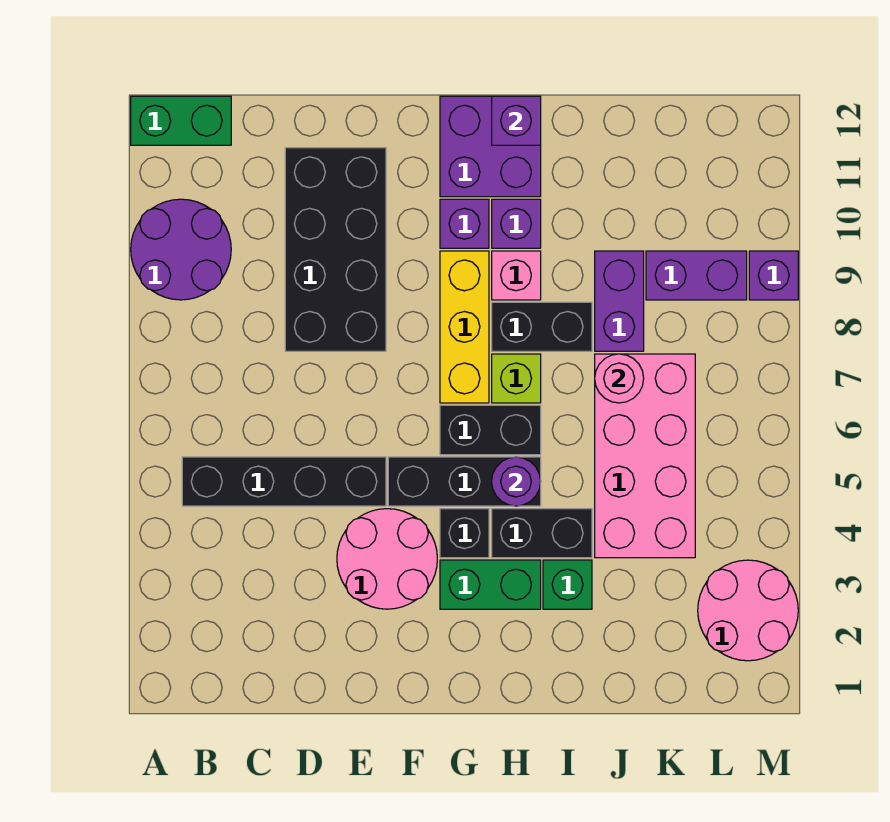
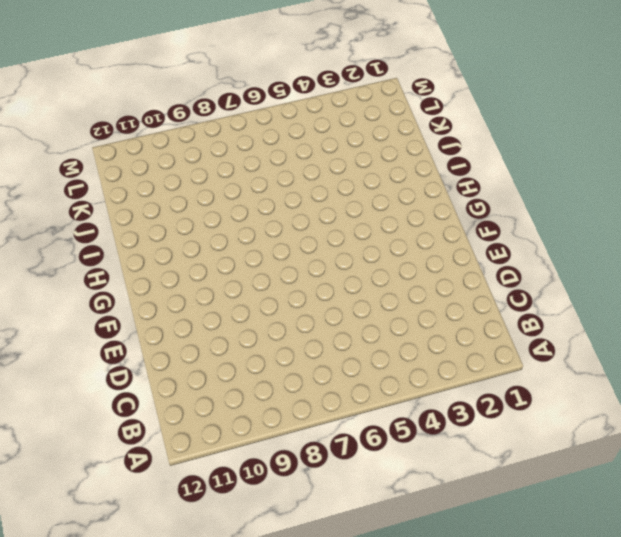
none -> purple round brick A9:B10 level 1
none -> green brick A12:B12 level 1
none -> black brick B5:E5 level 1

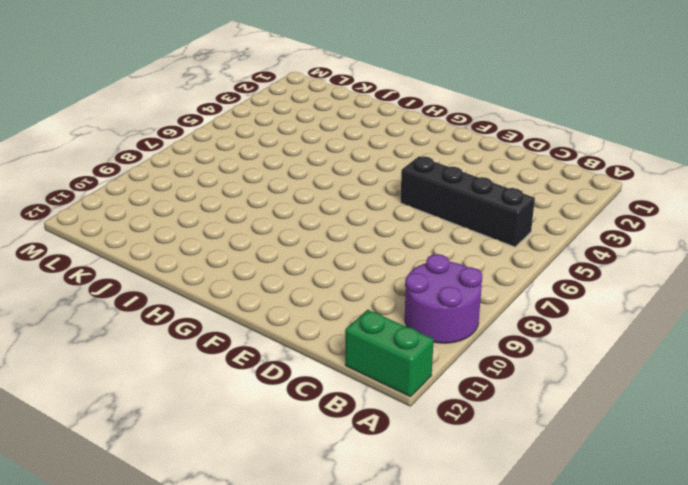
none -> black brick D8:E11 level 1
none -> pink round brick E3:F4 level 1
none -> black brick F5:H5 level 1

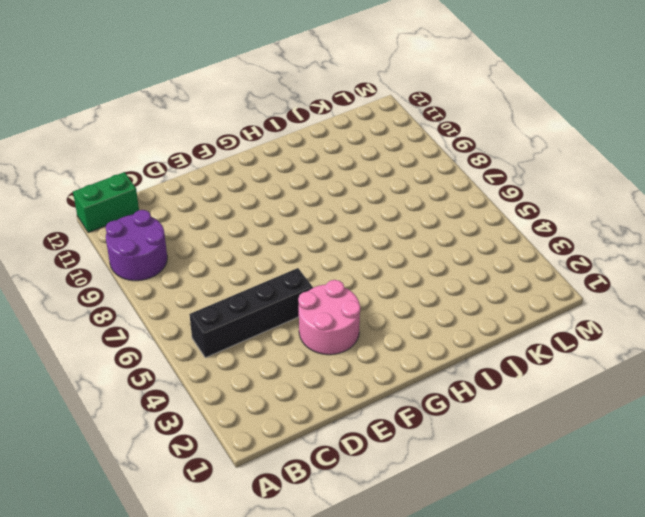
none -> black brick D8:E11 level 1
none -> black brick F5:H5 level 1
none -> green brick G3:H3 level 1

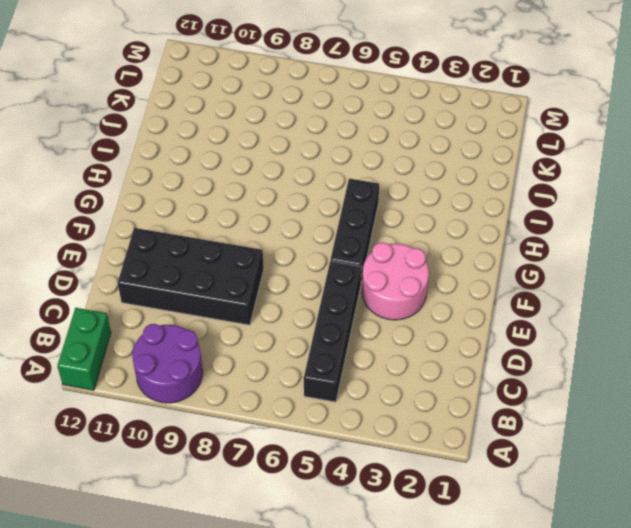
none -> green brick G3:H3 level 1
none -> black brick G4 level 1
none -> black brick G6:H6 level 1

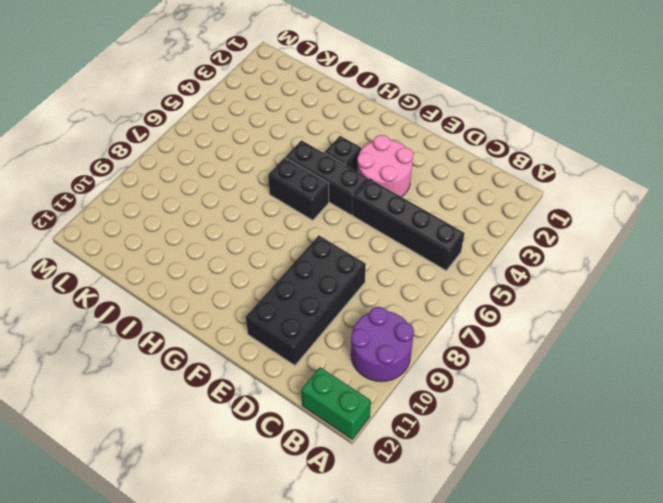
none -> green brick G3:H3 level 1
none -> yellow brick G7:G9 level 1
none -> purple brick G10 level 1

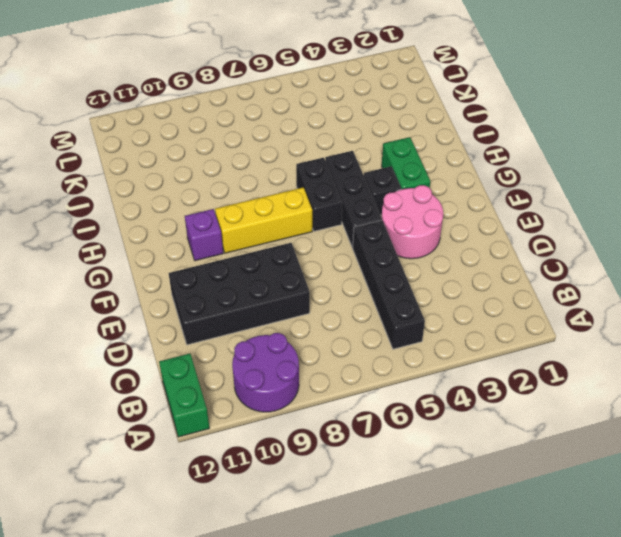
none -> purple brick G11:H12 level 1
none -> black brick H4:I4 level 1
none -> lime brick H7 level 1

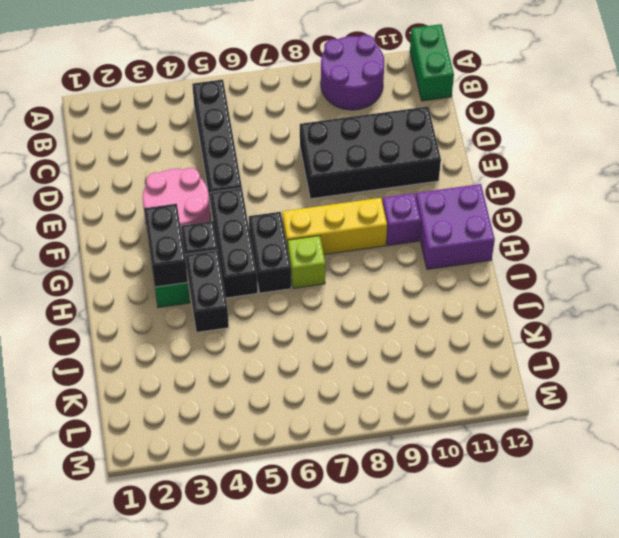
black brick G3:H3 level 2 -> black brick H8:I8 level 1
none -> pink brick H9 level 1
none -> purple brick H10 level 1
none -> green brick I3 level 1

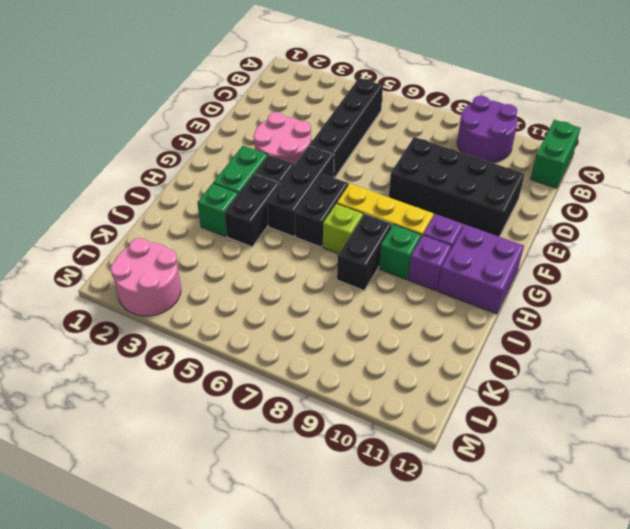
green brick H9 level 1 -> pink brick H9 level 1
none -> pink brick J4:K7 level 1
none -> purple brick J8:J9 level 1
none -> purple brick K9:L9 level 1

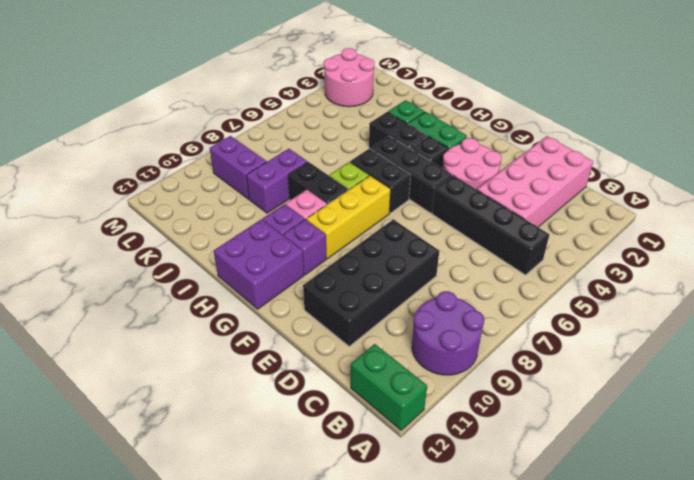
pink brick C1:D4 level 1 -> pink brick J4:K7 level 1
none -> purple brick M9 level 1
none -> purple round brick H5 level 2
none -> purple brick H12 level 2

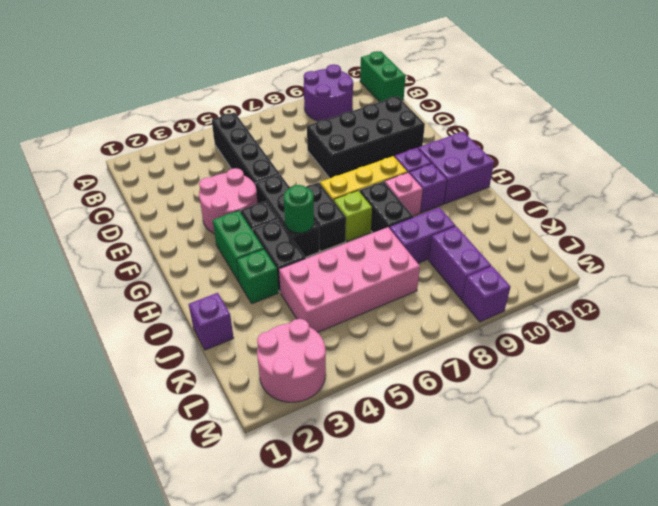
green round brick H5 level 2 -> purple round brick H5 level 2
purple brick J1 level 1 -> purple brick H12 level 2
none -> pink round brick J7 level 2

